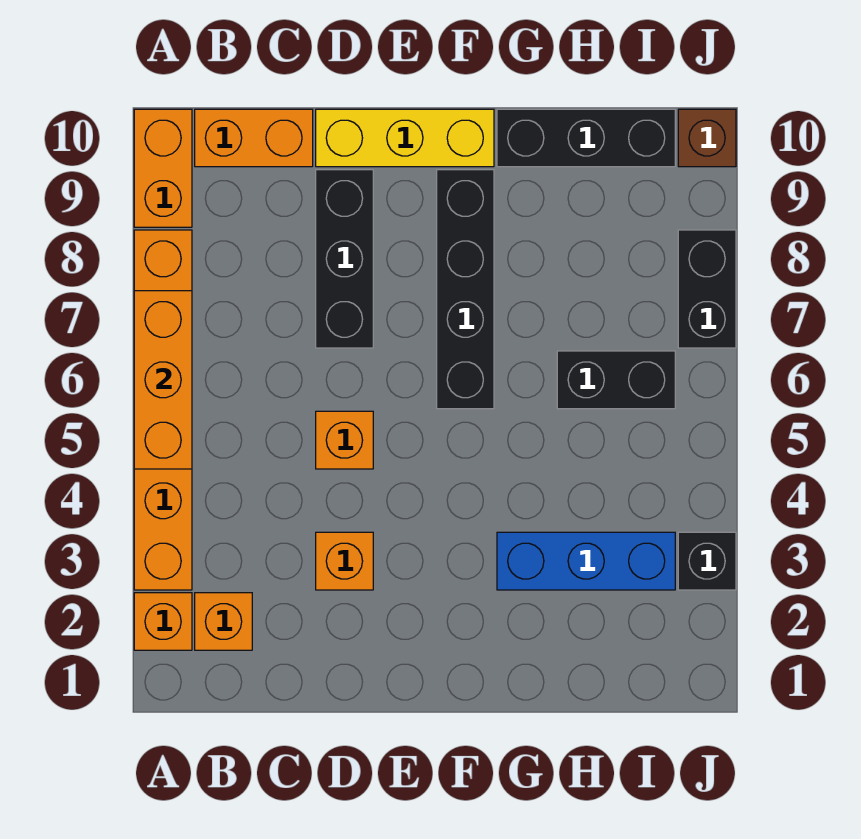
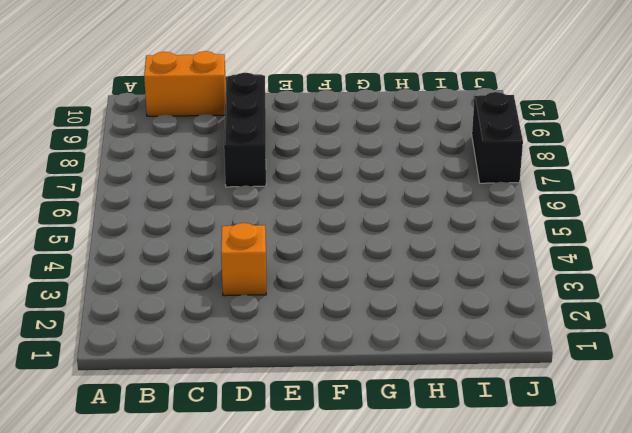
none -> orange brick A2 level 1
none -> orange brick A3:A8 level 1
none -> orange brick A9:A10 level 1

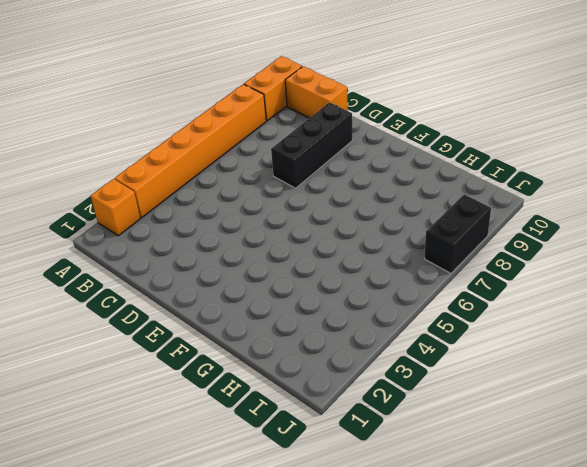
none -> orange brick B2 level 1
none -> orange brick D3 level 1
none -> orange brick D5 level 1

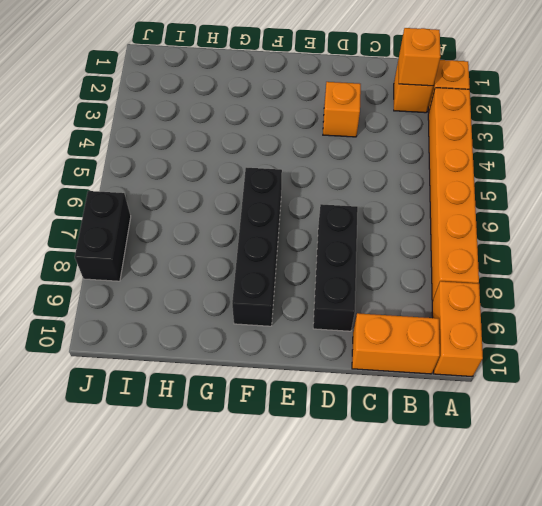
orange brick B2 level 2 -> orange brick D5 level 1
none -> yellow brick D10:F10 level 1
none -> blue brick G3:I3 level 1
none -> black brick G10:I10 level 1

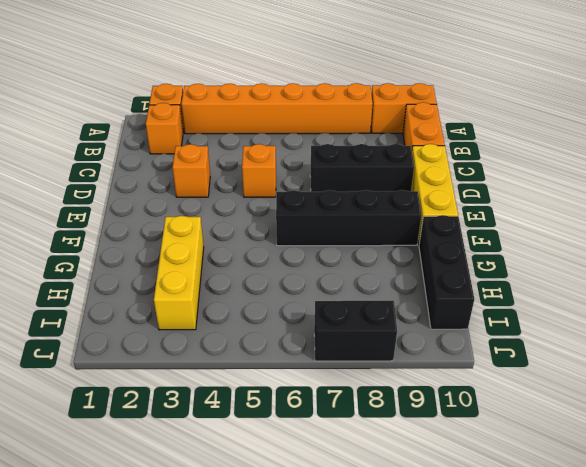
yellow brick G3:I3 level 1 -> blue brick G3:I3 level 1
none -> black brick H6:I6 level 1
none -> black brick J3 level 1
none -> brown brick J10 level 1

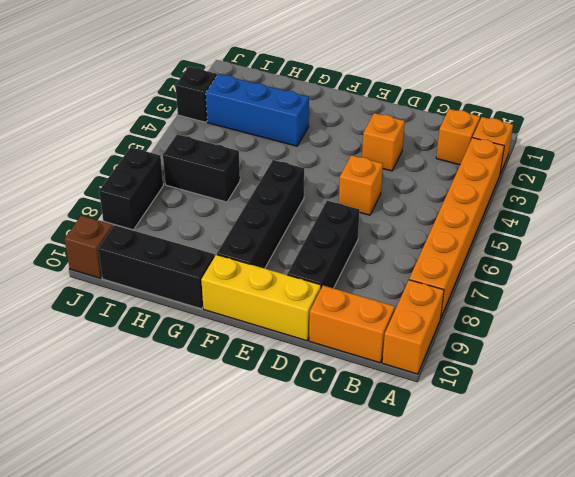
none -> orange brick A5:A7 level 2

